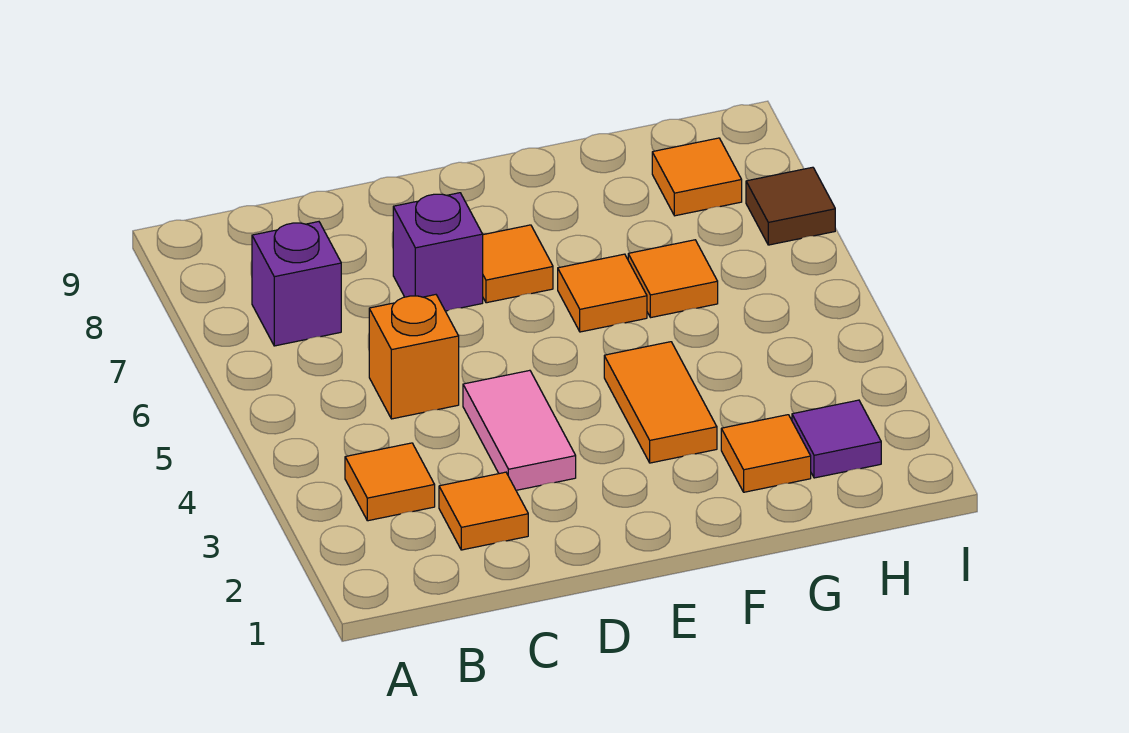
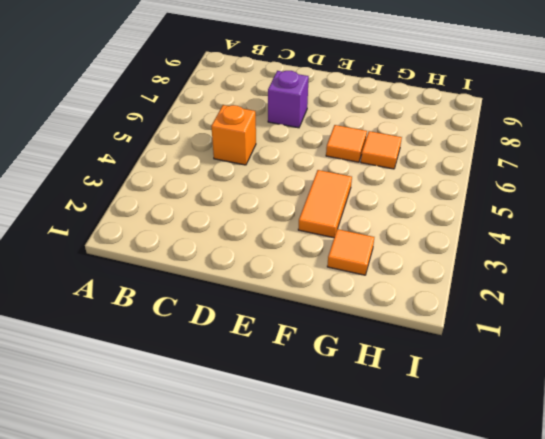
none -> orange tile B3 level 1
none -> purple brick B7 level 1
none -> orange tile C2 level 1

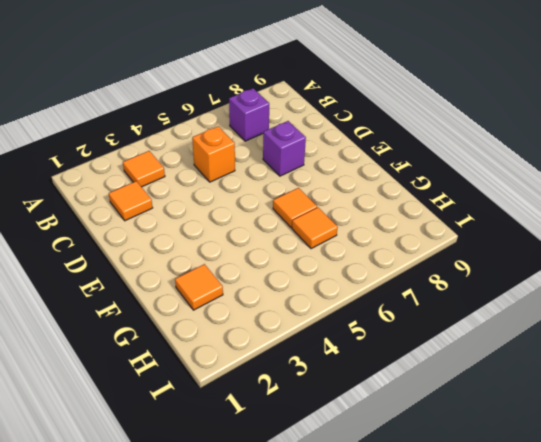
none -> pink tile D3:D4 level 1
none -> orange tile E7 level 1
none -> orange tile F3:F4 level 1

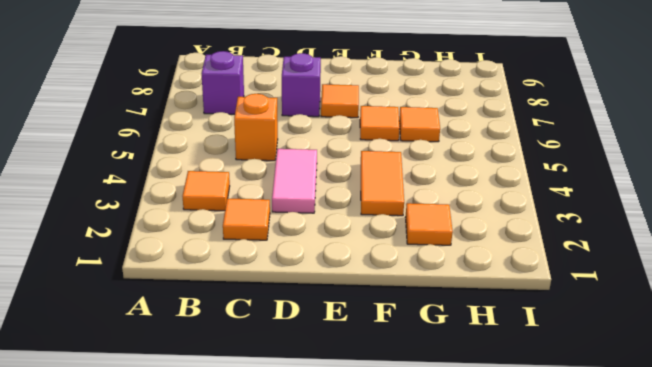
none -> purple tile H2 level 1
none -> orange tile H8 level 1
none -> brown tile I7 level 1

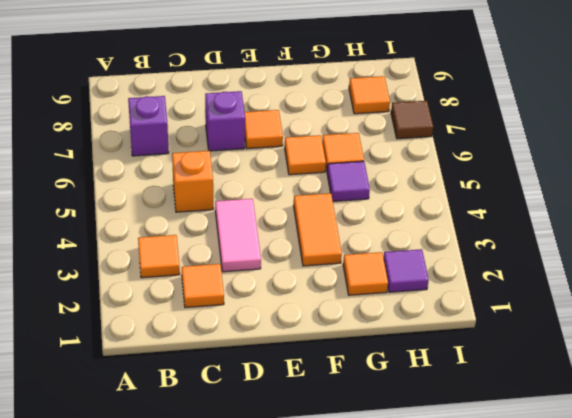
purple tile G5 level 1 -> none

